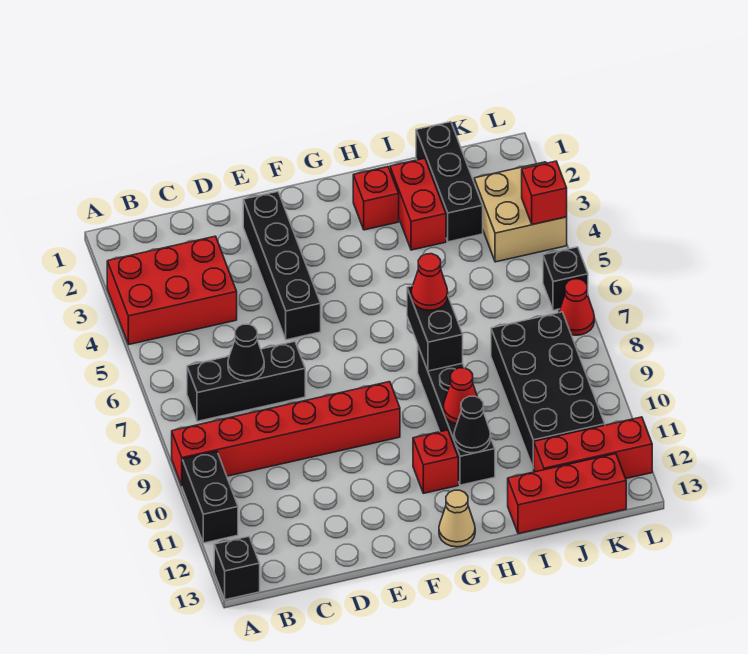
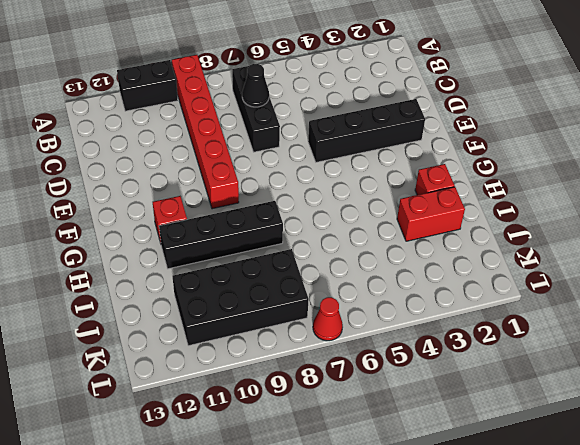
none -> red brick A3:C4 level 1
none -> black brick A13 level 1
none -> tan cone G13 level 1

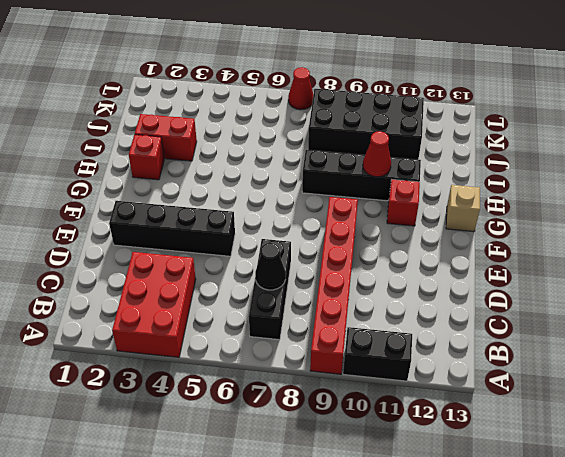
tan brick G13 level 1 -> tan cone G13 level 1
none -> black brick A13 level 1
none -> red brick I13:K13 level 1
none -> black brick J1:J3 level 1

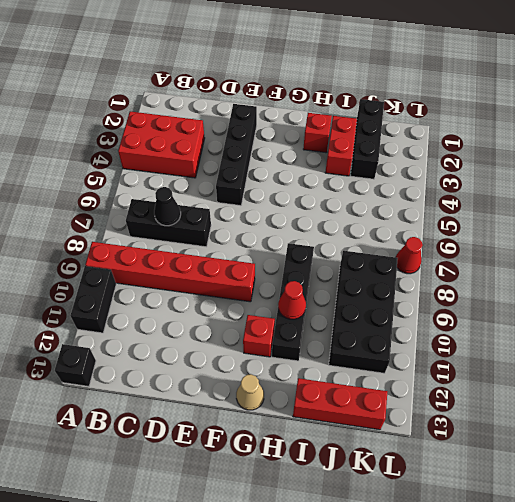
none -> red brick J12:L12 level 1
none -> tan brick K3:L4 level 1
none -> black brick L6 level 1

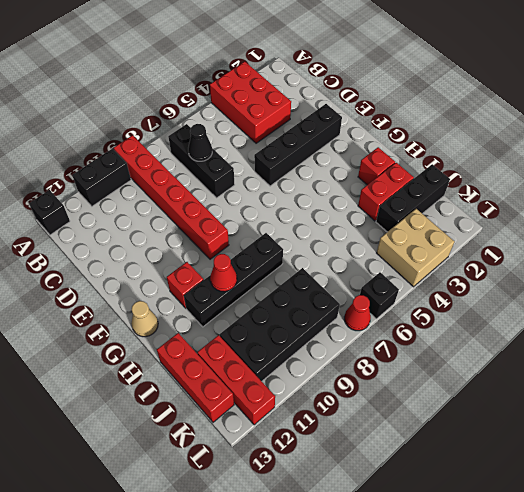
none -> black brick H7:H8 level 2
none -> black cone H11 level 2
none -> red brick L4 level 2

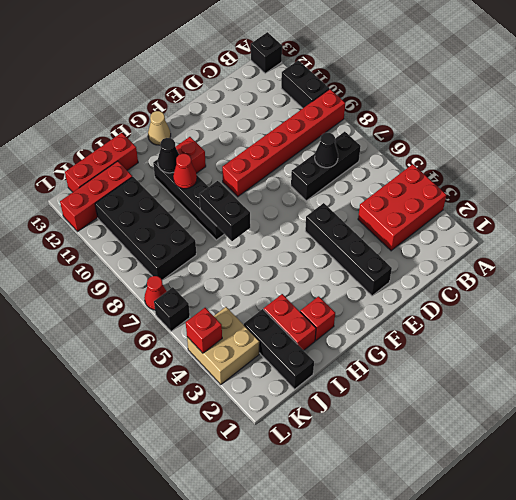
none -> red cone H7 level 3

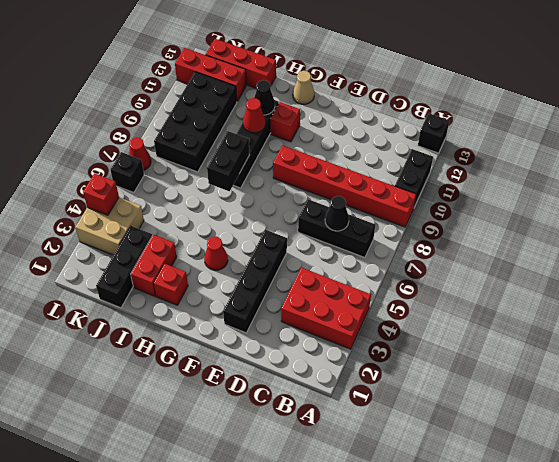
red cone G4 level 1 -> red cone H7 level 3

